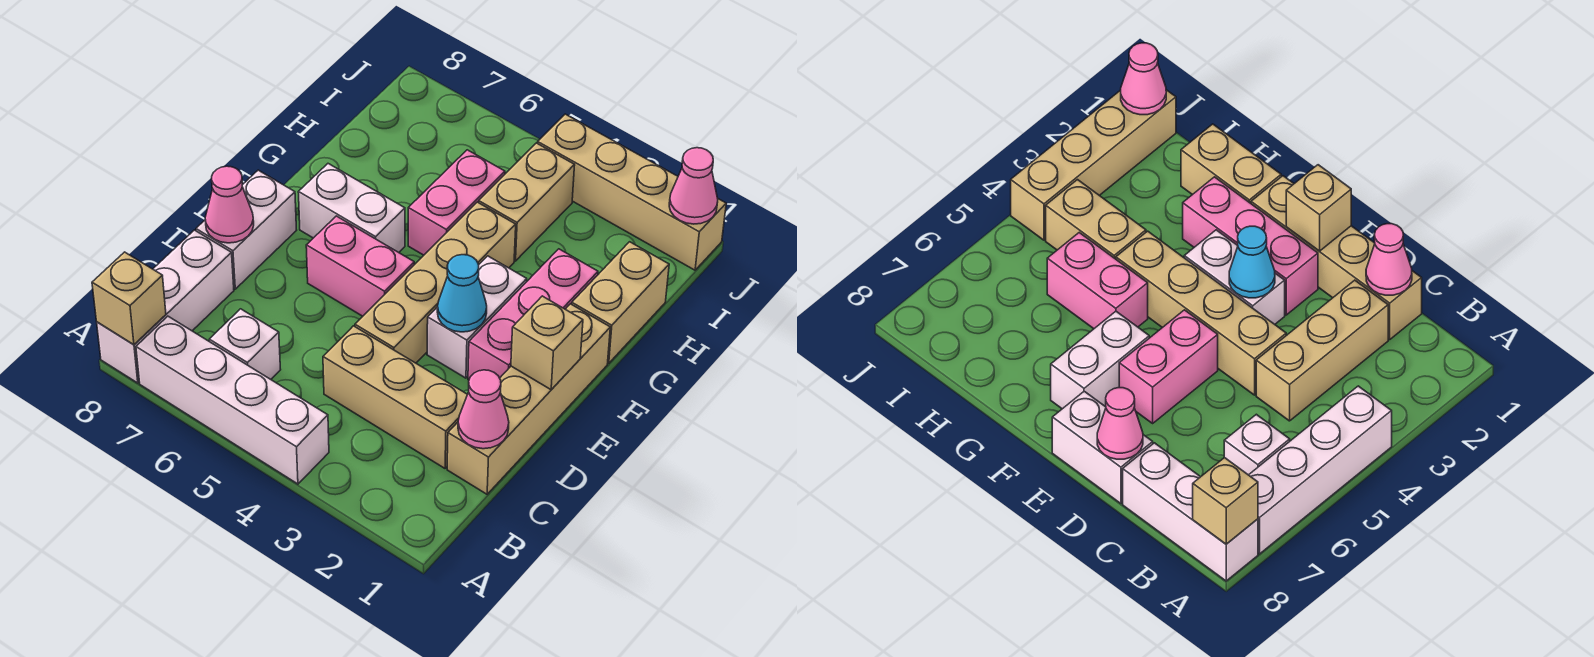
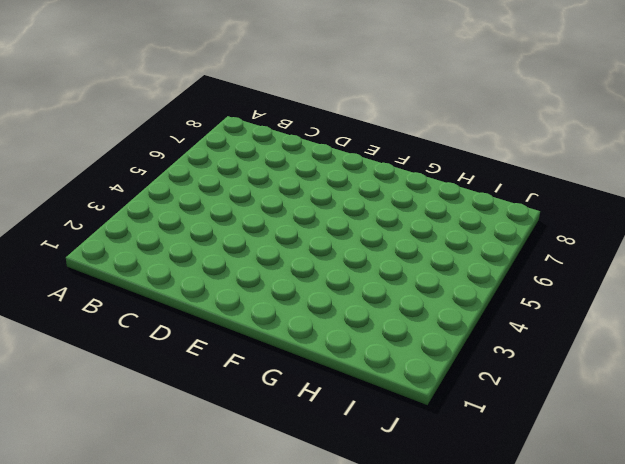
none -> white brick A4:A7 level 1
none -> white brick A8:C8 level 1
none -> white brick B6 level 1

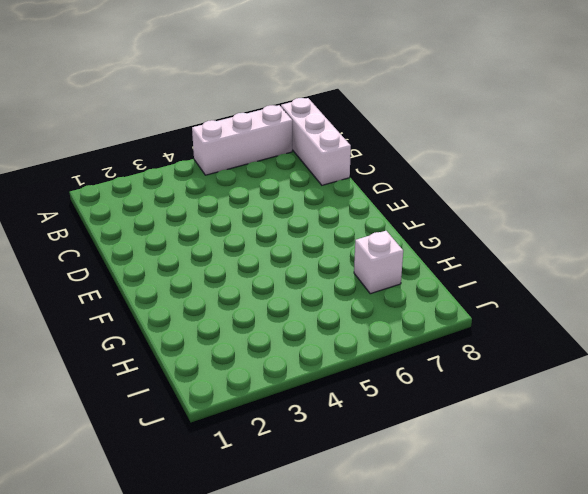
white brick A5:A7 level 1 -> white brick A4:A7 level 1
white brick H7 level 1 -> white brick B6 level 1
none -> tan brick C1:F1 level 1
none -> tan brick C2:C4 level 1
none -> tan brick D4:G4 level 1

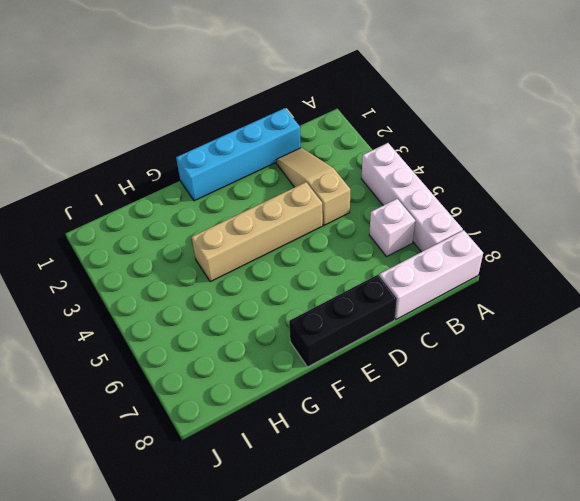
cyan brick C1:F1 level 1 -> tan brick C1:F1 level 1
tan slope C2:C4 level 1 top 4 -> tan brick C2:C4 level 1
black brick D8:F8 level 1 -> white brick D8:E8 level 1
none -> pink brick E2:G2 level 1
none -> white brick E3:F3 level 1
none -> pink brick E5:E6 level 1

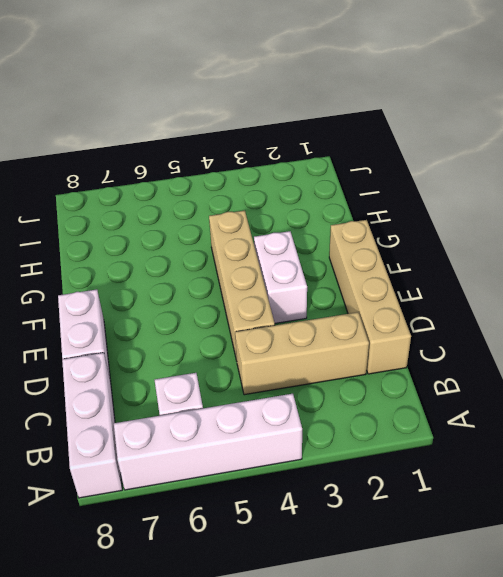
none -> pink brick E2:G2 level 1
none -> pink brick E5:E6 level 1
none -> white brick F6:F7 level 1

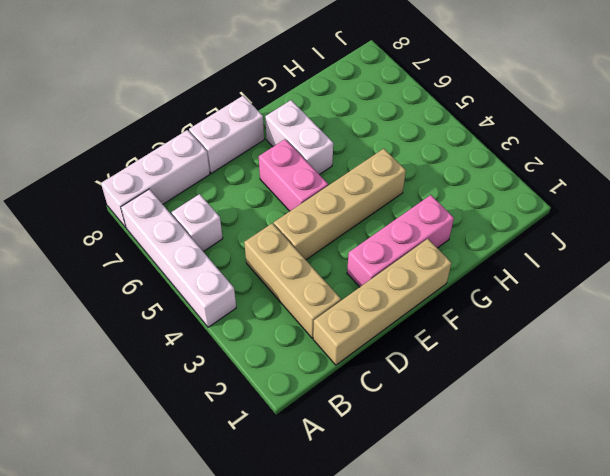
none -> white brick E3:F3 level 1
none -> tan brick G1:H1 level 1
none -> pink brick G5:H5 level 1

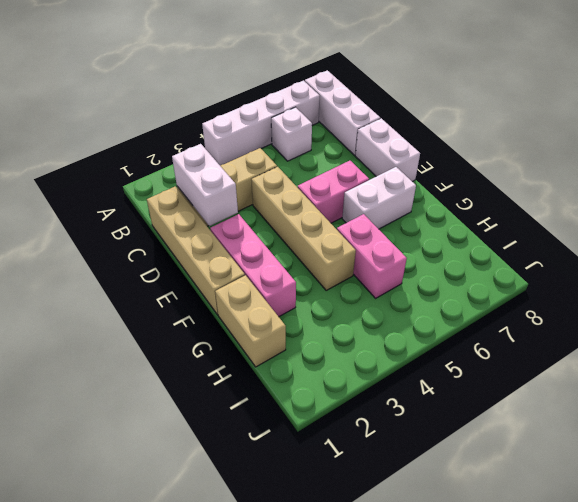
white brick C2:D2 level 2 -> white brick E3:F3 level 1
none -> tan brick H4:I4 level 1
none -> tan brick J1:J4 level 1
none -> tan brick A8 level 2

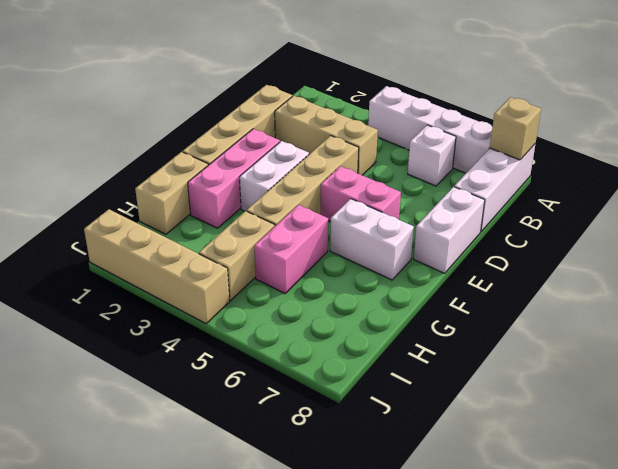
none -> pink cone C1 level 2
none -> pink cone D8 level 2
none -> tan brick E1 level 2

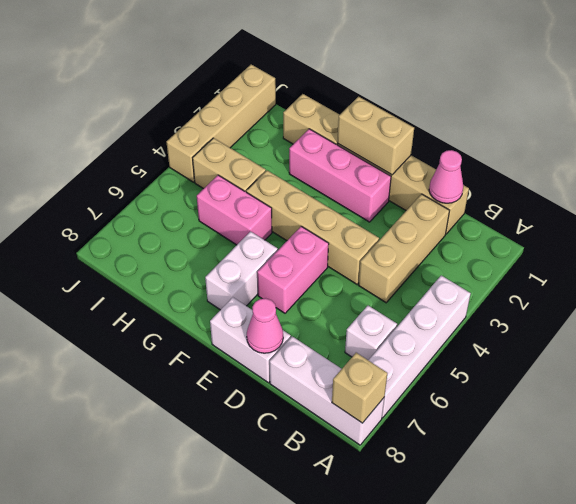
tan brick E1:F1 level 2 -> tan brick E1 level 2
none -> white brick E3:F3 level 1
none -> cyan cone E3 level 2
none -> pink cone J1 level 2

